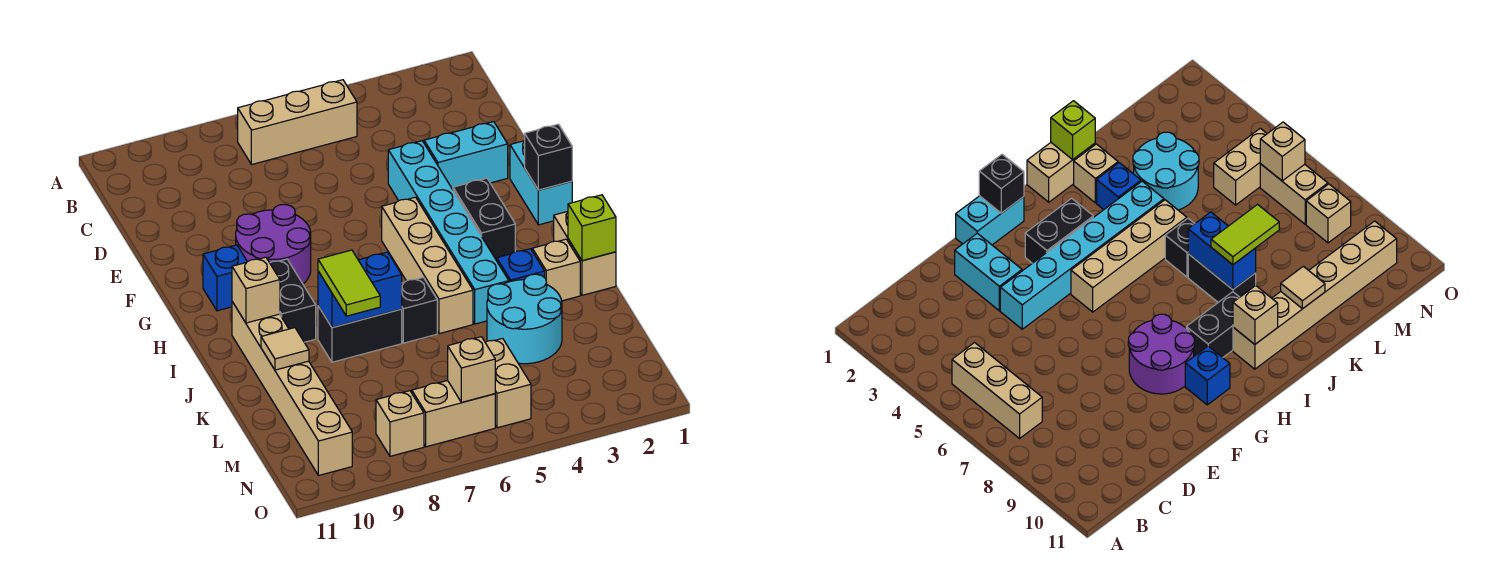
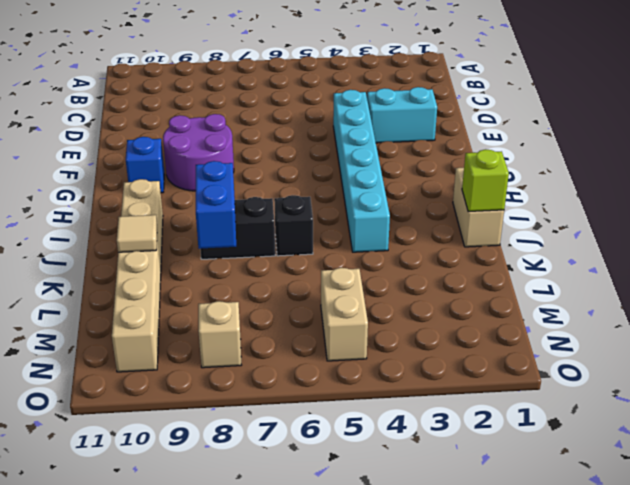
blue brick J8:K8 level 2 -> blue brick J7:J8 level 2
none -> tan brick B5:B7 level 1
none -> cyan brick F1:G1 level 1
none -> black brick G3:H3 level 1

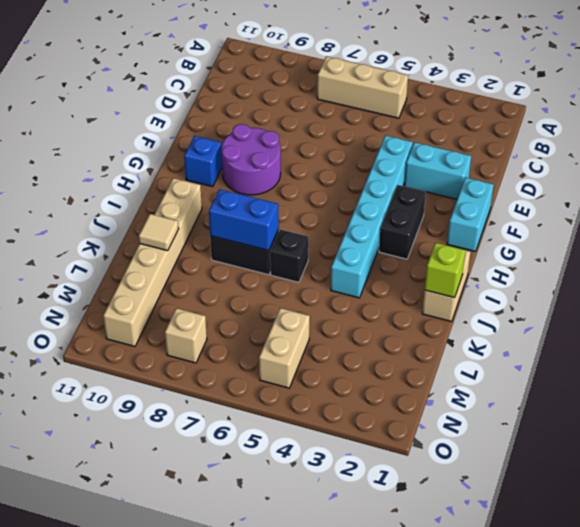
none -> tan brick G5:J5 level 1
none -> black brick H9:I9 level 1
none -> tan brick J2 level 1

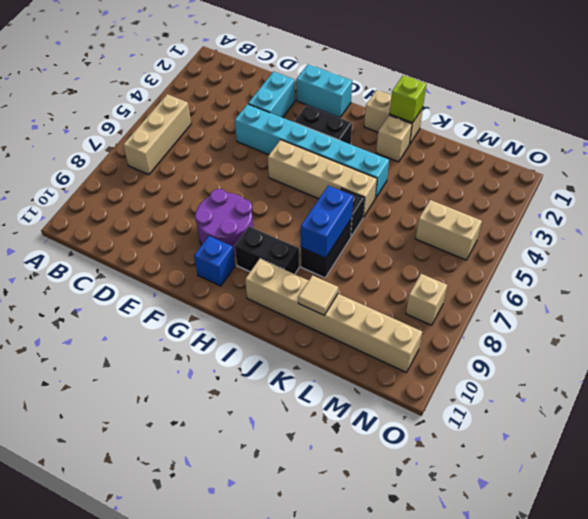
none -> blue brick J3 level 1
none -> cyan round brick K3:L4 level 1
none -> tan brick N6:N7 level 1

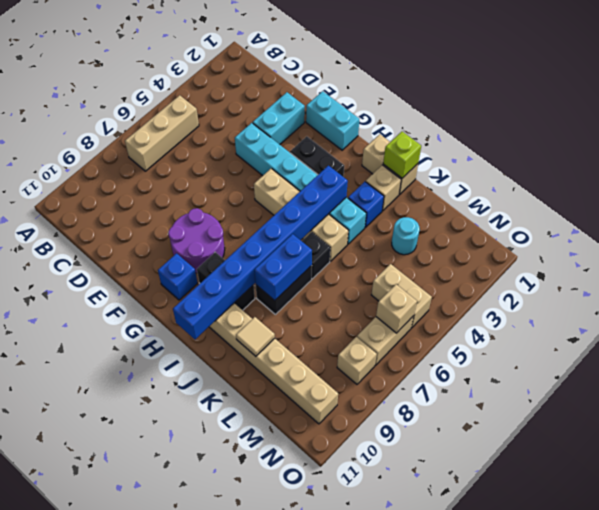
blue brick I4:I11 level 2 -> tan brick I10 level 2
cyan round brick L3 level 1 -> cyan round brick K3:L4 level 1
none -> black brick G1 level 2
none -> lime tile J8:K8 level 3

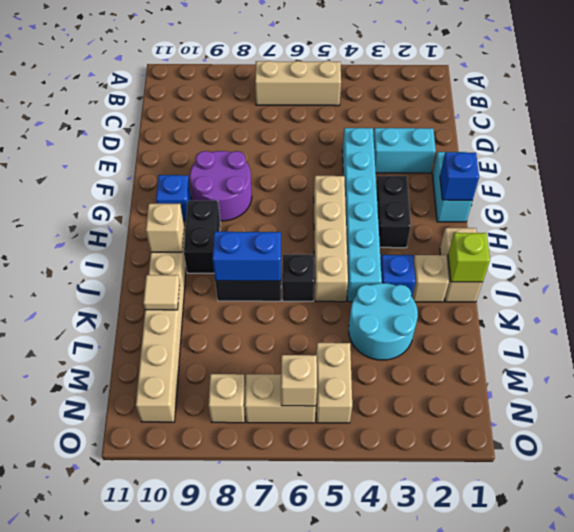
blue brick G1 level 2 -> black brick G1 level 2
none -> lime tile J8:K8 level 3

